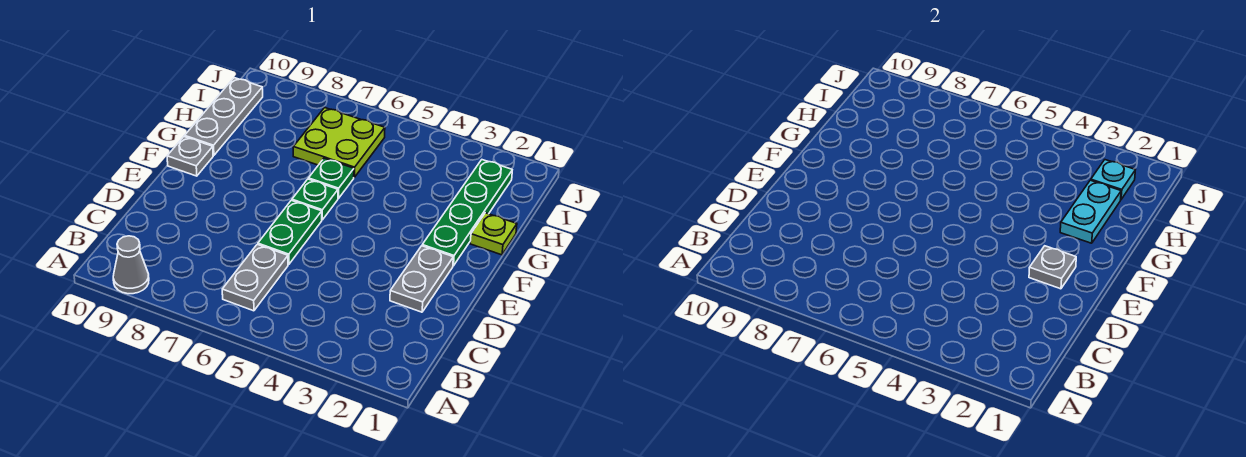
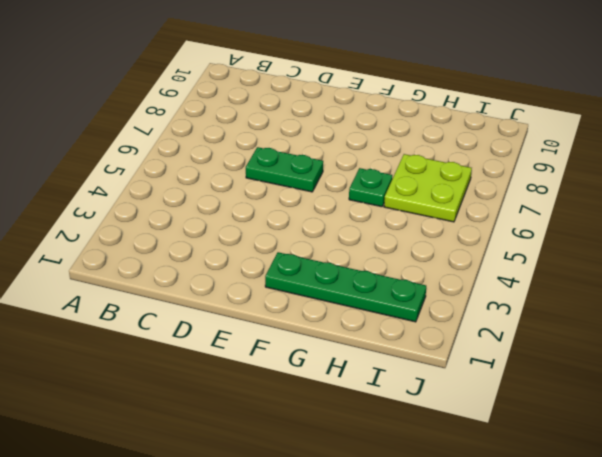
none -> grey cone A9 level 1
none -> grey plate B6:C6 level 1
none -> grey plate D2:E2 level 1

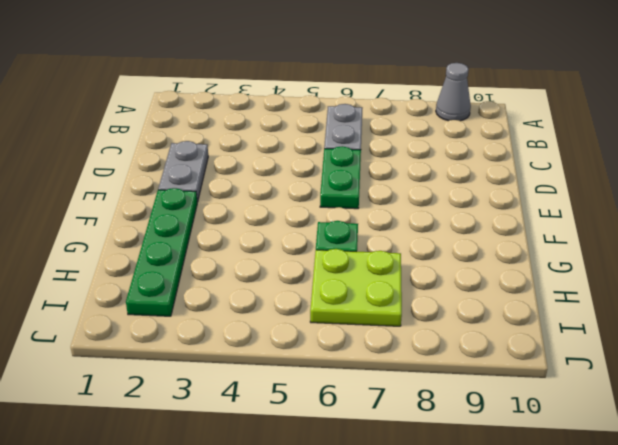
none -> green plate F6 level 1
none -> grey plate F10 level 1
none -> lime plate G1 level 1

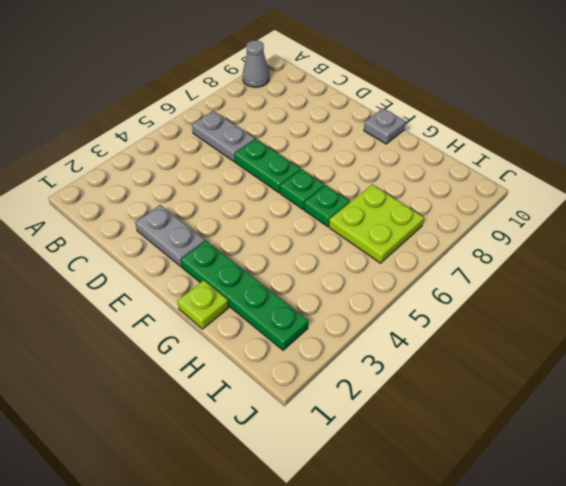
none -> grey plate G10:I10 level 1
none -> grey plate E2 level 2
none -> cyan plate G2:H2 level 2

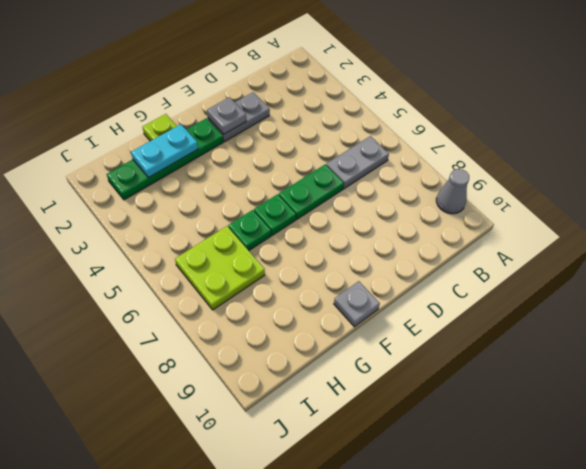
none -> grey plate G10:I10 level 1
none -> cyan plate I2 level 2

